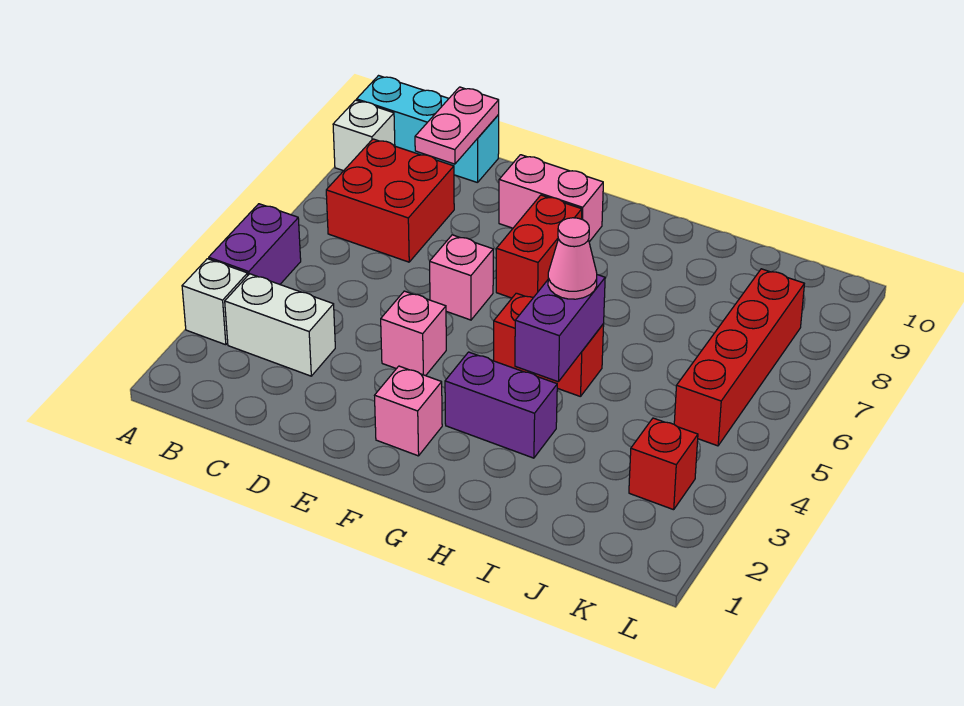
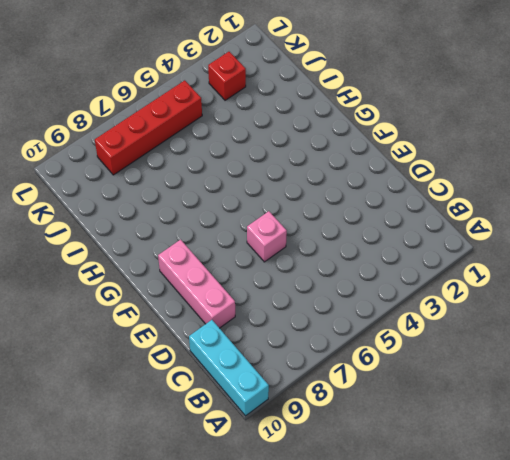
pink brick D9:F9 level 1 -> pink brick E9:F9 level 1
none -> white brick A3 level 1
none -> purple brick A4:A5 level 1
none -> white brick A9 level 1

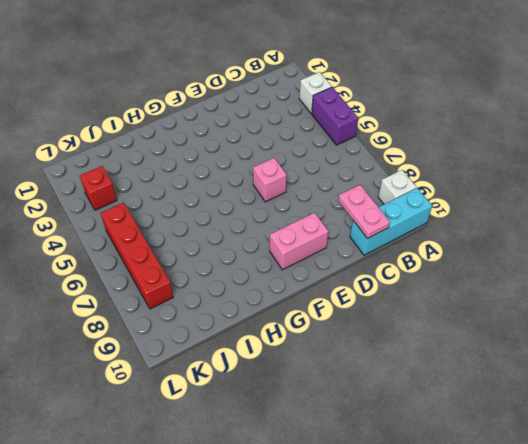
none -> white brick B3:C3 level 1
none -> red brick B7:C8 level 1
none -> pink brick E4 level 1

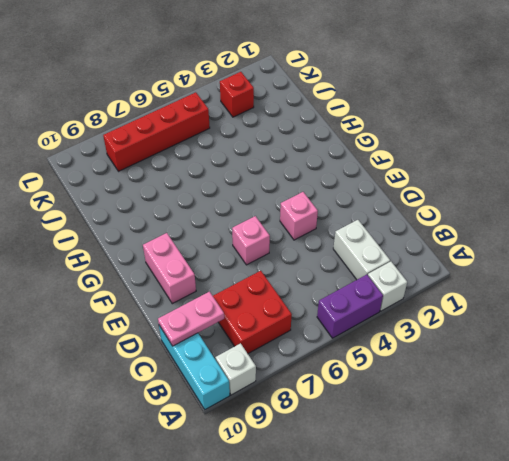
none -> pink brick F2 level 1
none -> red brick F7:F8 level 1
none -> purple brick G3:H3 level 1

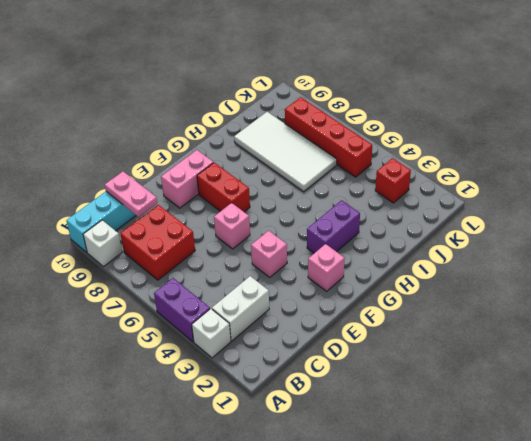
white tile I6:J9 level 1 -> none
none -> red brick G5:H5 level 1
none -> purple brick H4:H5 level 2
none -> pink cone H5 level 3

